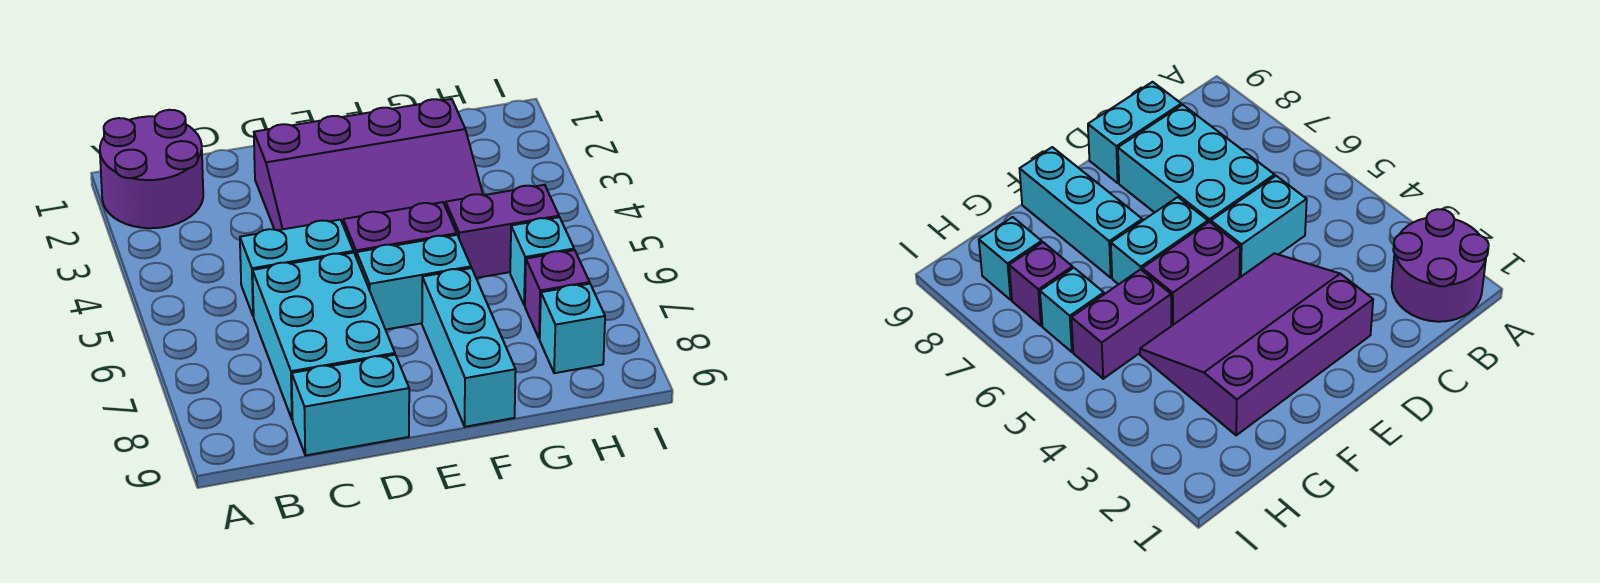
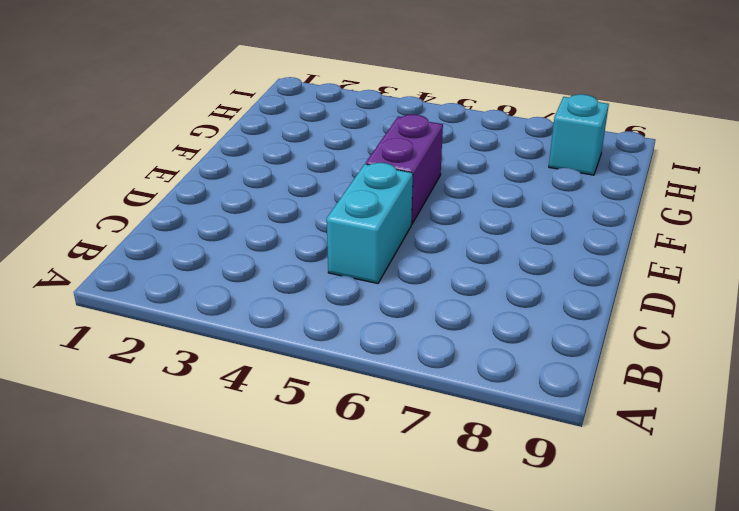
none -> purple round brick A1:B2 level 1
none -> cyan brick C6:D8 level 1
none -> cyan brick C9:D9 level 1

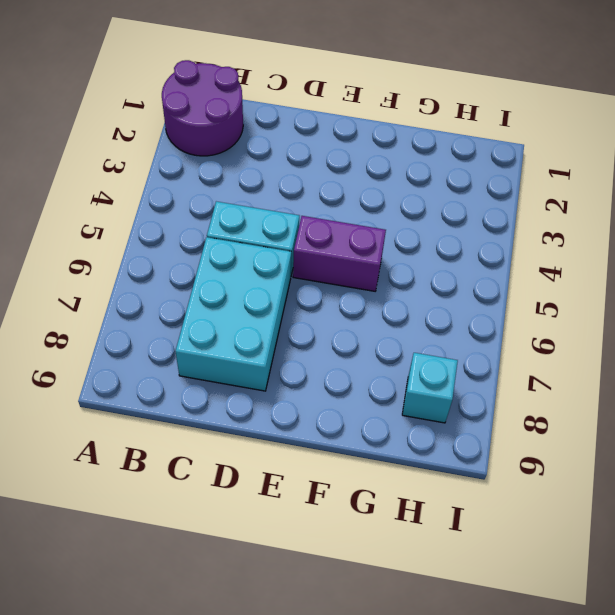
none -> cyan brick C9:D9 level 1
none -> purple slope D2:G4 level 1 top 2
none -> cyan brick E6:F6 level 1

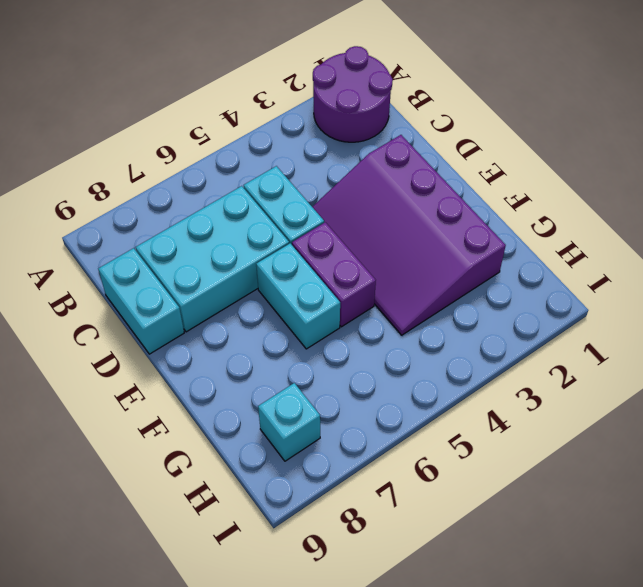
none -> cyan brick F7:F9 level 1
none -> purple brick G5:H5 level 1
none -> cyan brick H6 level 1

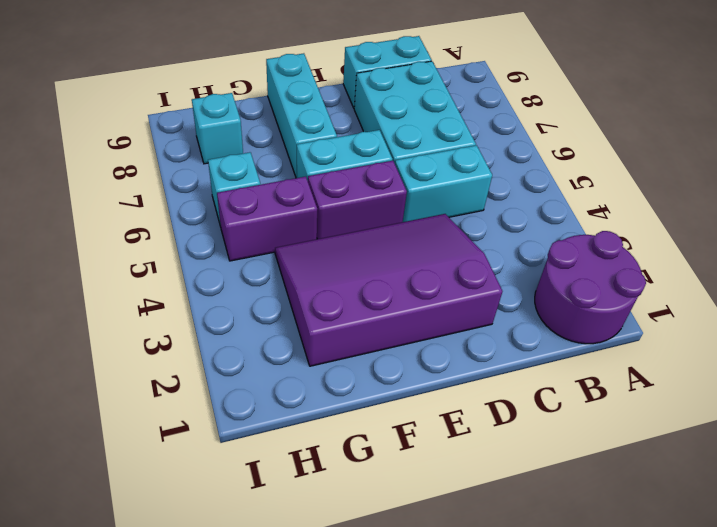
none -> purple brick H7 level 1

